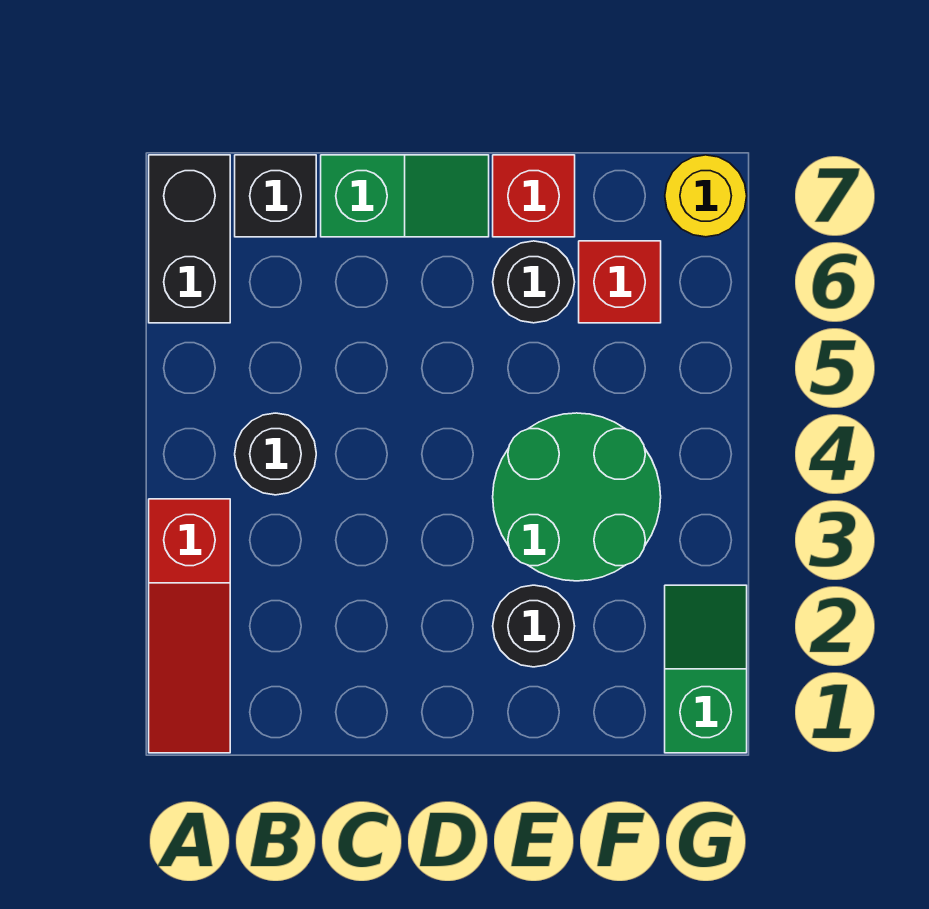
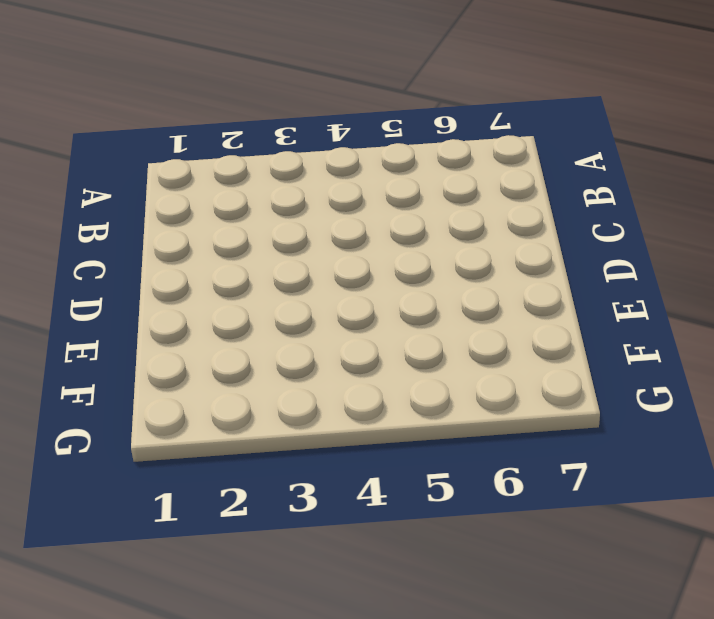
none -> red slope A1:A3 level 1 top 3
none -> black brick A6:A7 level 1
none -> black round brick B4 level 1

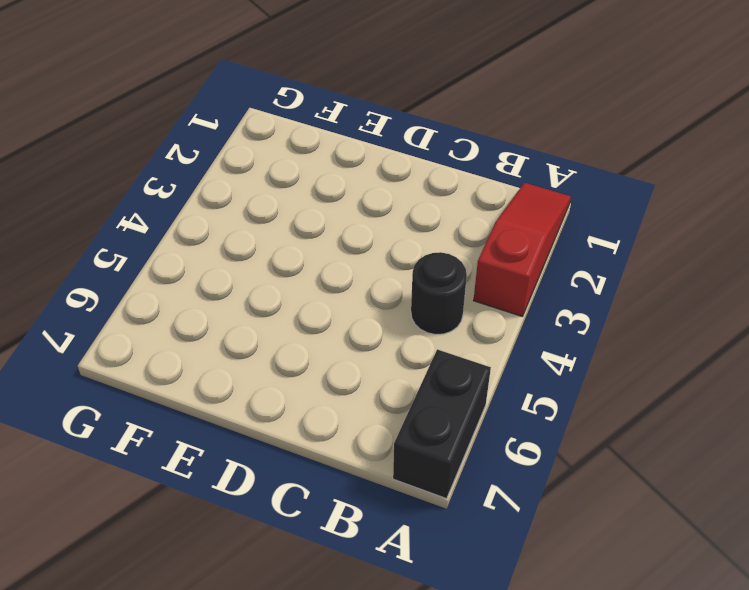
none -> black brick B7 level 1
none -> green slope C7:D7 level 1 top C
none -> black round brick E2 level 1

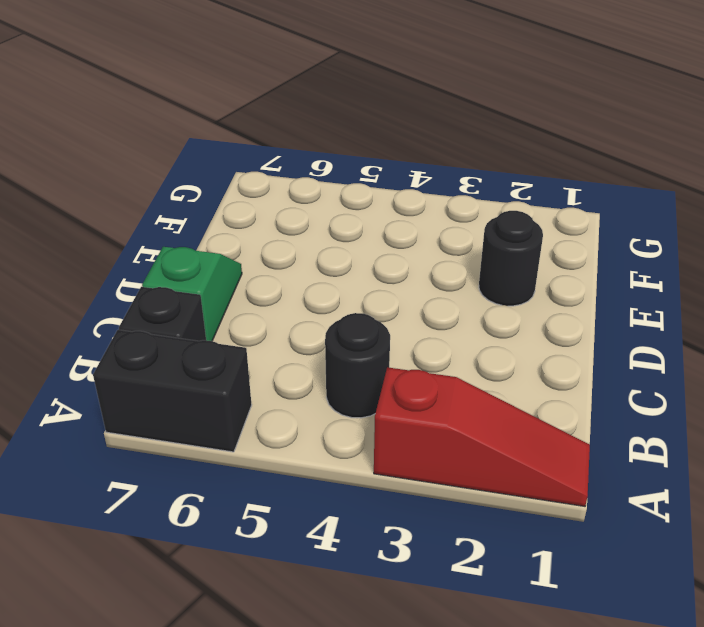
none -> green round brick E3:F4 level 1
none -> black round brick E6 level 1
none -> red brick E7 level 1

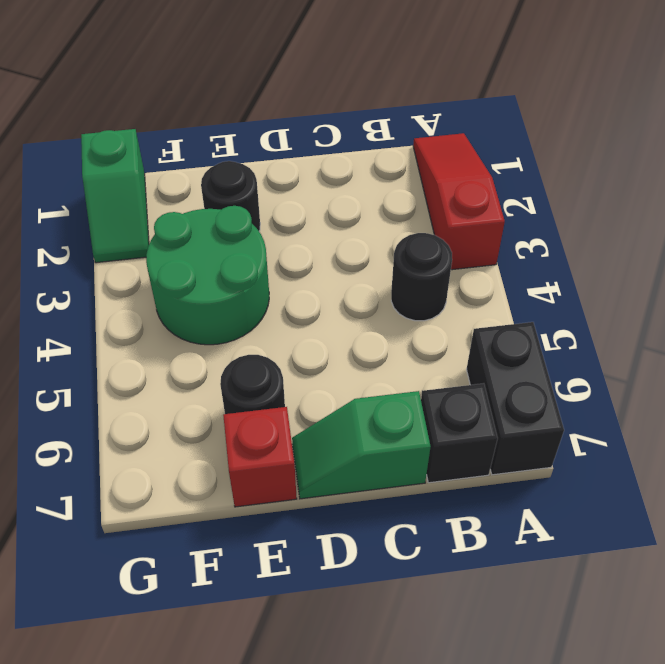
none -> red brick F6 level 1
none -> yellow round brick G7 level 1

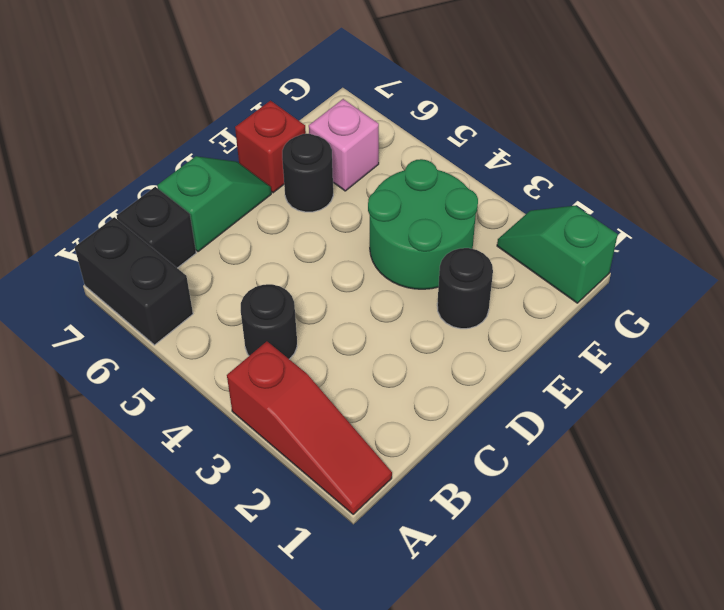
pink brick F6 level 1 -> red brick F6 level 1
none -> yellow round brick G7 level 1

